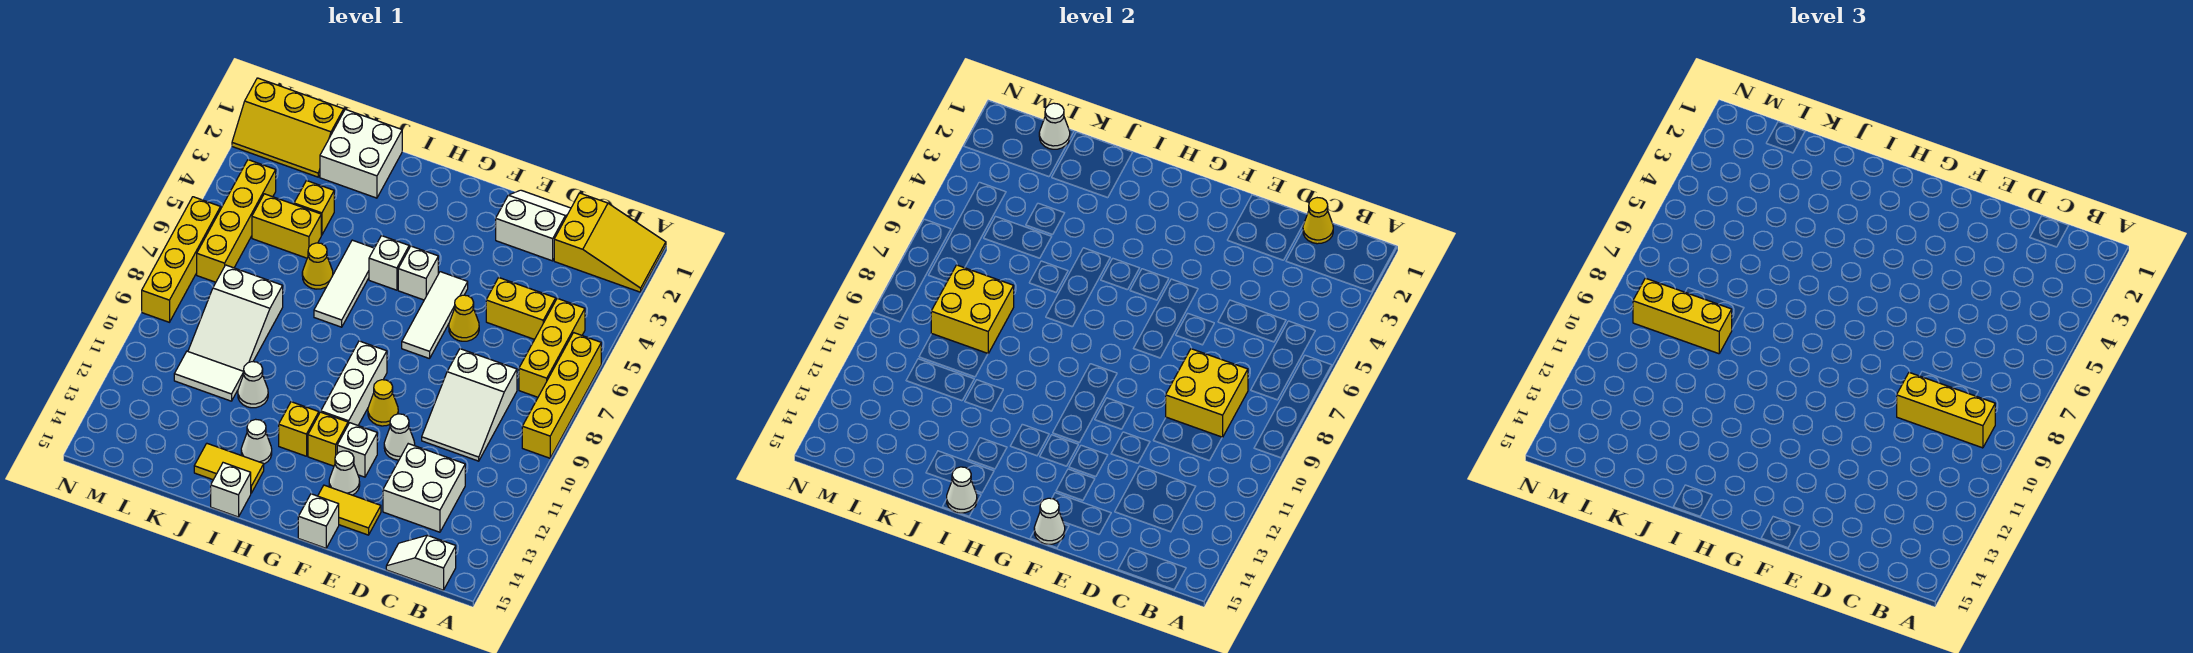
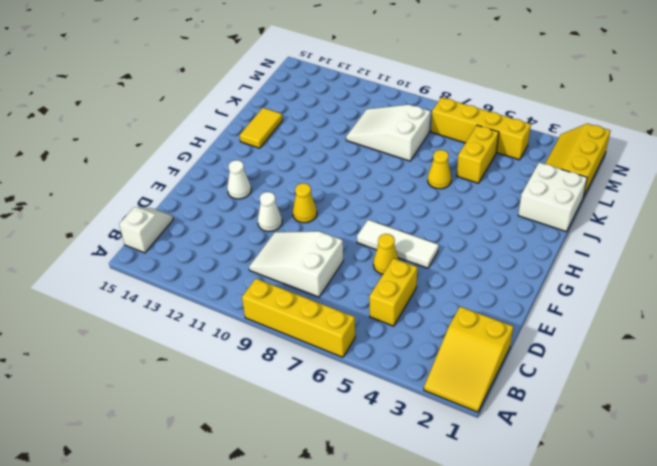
none -> yellow brick B5:B7 level 1
none -> white brick C12:D13 level 1
none -> white slope D1:E2 level 1 top 2
none -> yellow tile E14:F14 level 1

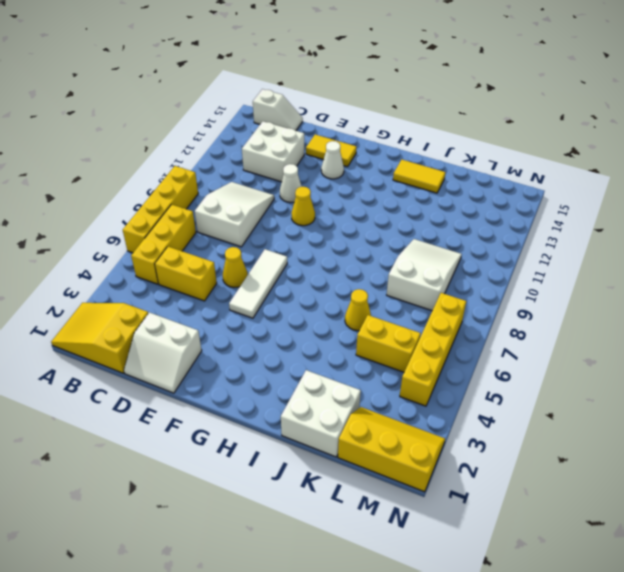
none -> white brick F12 level 1
none -> white brick F15 level 1
none -> white brick G5 level 1
none -> white brick G9:G11 level 1

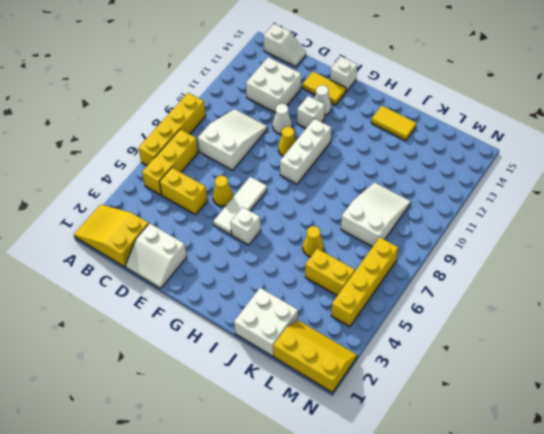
none -> yellow brick G12 level 1
none -> white brick H5 level 1
none -> yellow brick H12 level 1
none -> white tile I5:I7 level 1

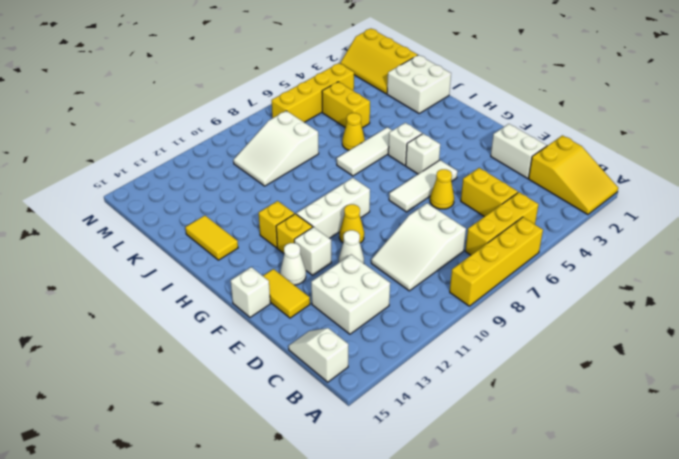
none -> white cone I13 level 1
none -> white brick I15 level 1
none -> white cone J11 level 1
none -> yellow brick K4 level 1

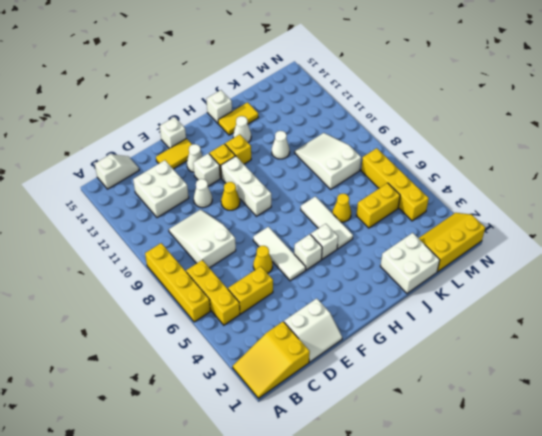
none -> yellow brick K4 level 1
none -> white tile K11:L11 level 1
none -> yellow brick N6:N9 level 1
none -> yellow cone C1 level 2

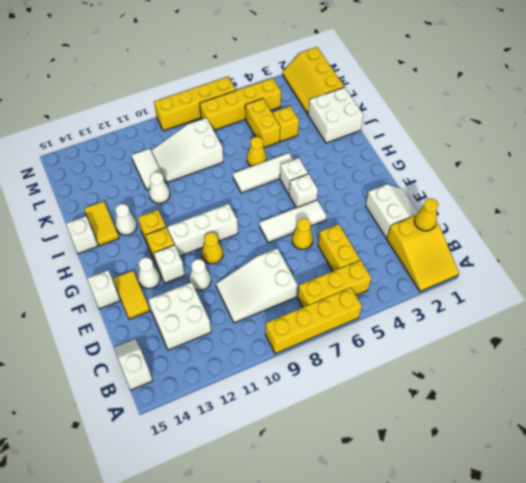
none -> yellow brick C8:D9 level 2
none -> white cone F15 level 2
none -> white cone I15 level 2
none -> yellow brick K8:L9 level 2

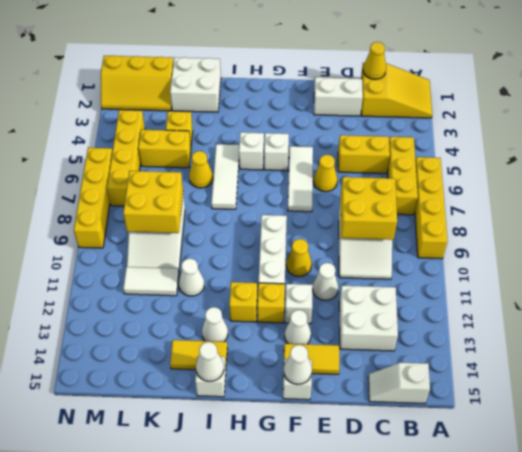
none -> white cone L1 level 2
none -> yellow brick B9:D9 level 3
none -> yellow brick K9:M9 level 3

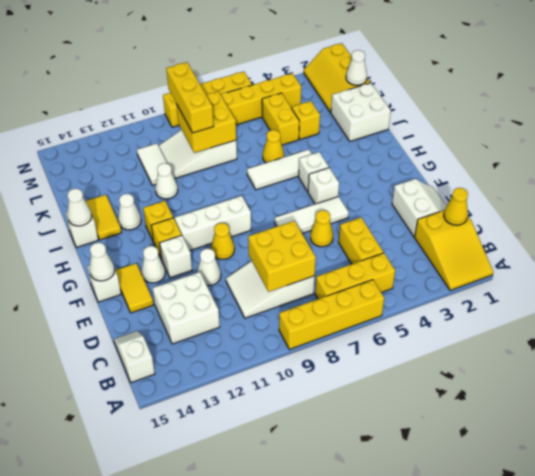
none -> yellow brick B9:D9 level 3

